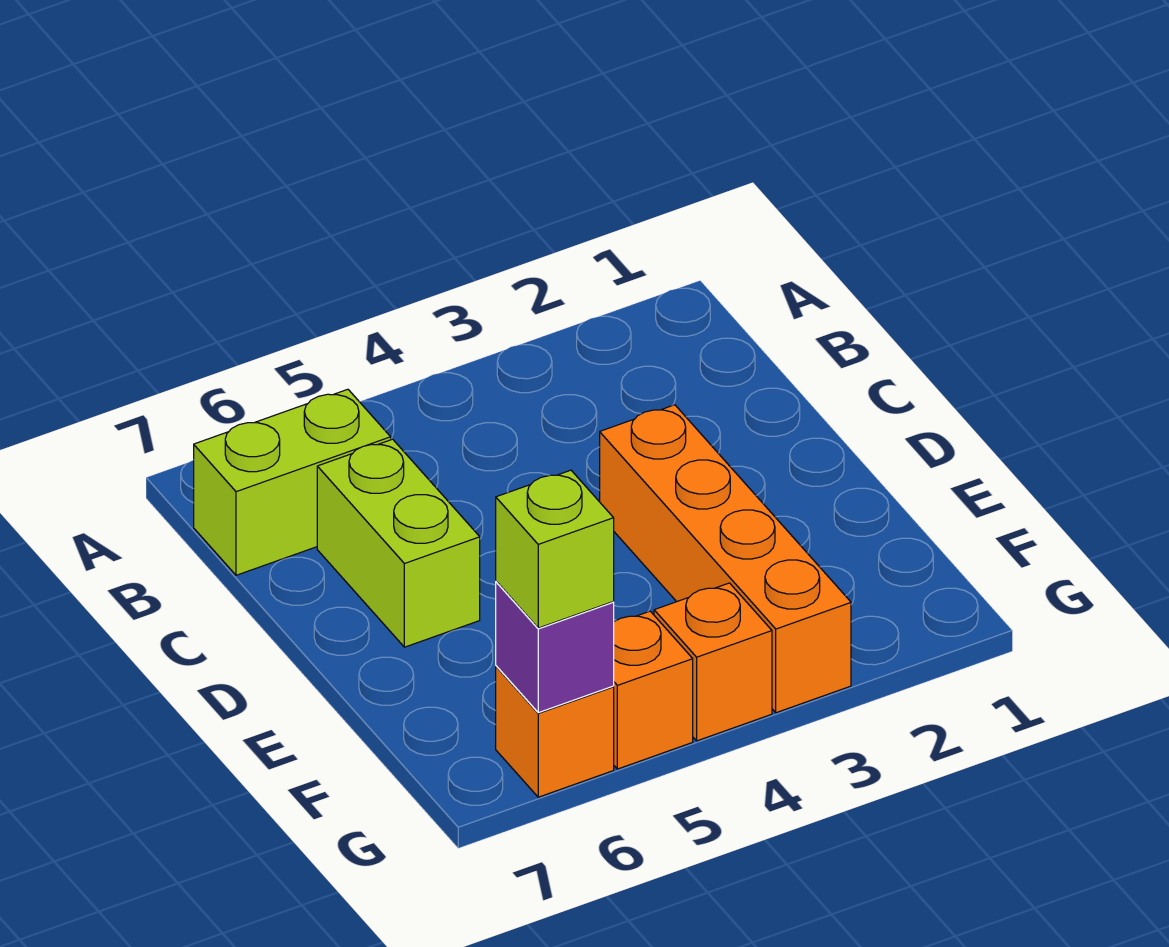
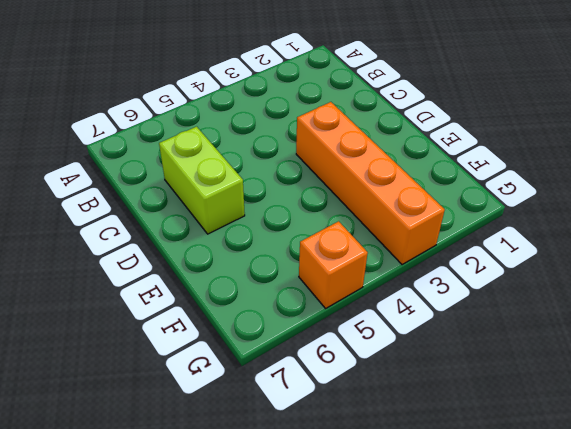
none -> lime brick B6:B7 level 1
none -> orange brick G4 level 1

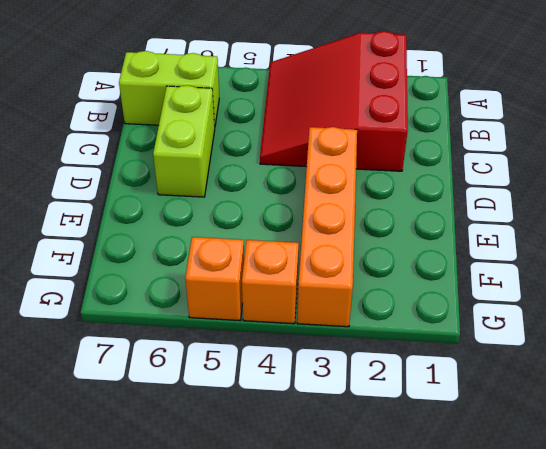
red slope A2:C4 level 1 top 2 -> none
none -> orange brick G6 level 1
none -> purple brick G6 level 2

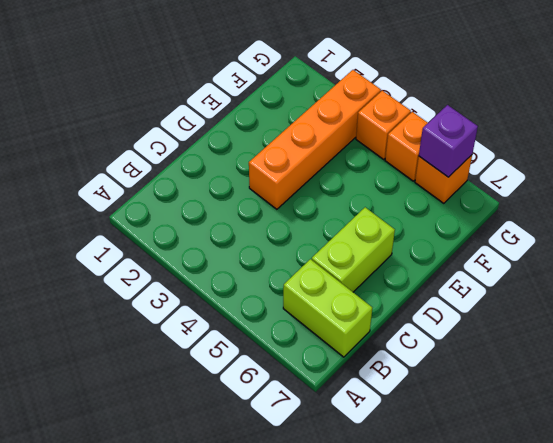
none -> lime brick G6 level 3

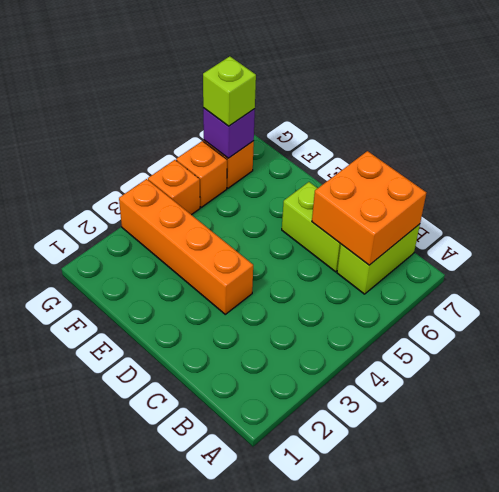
orange brick B6:C7 level 2 -> none

